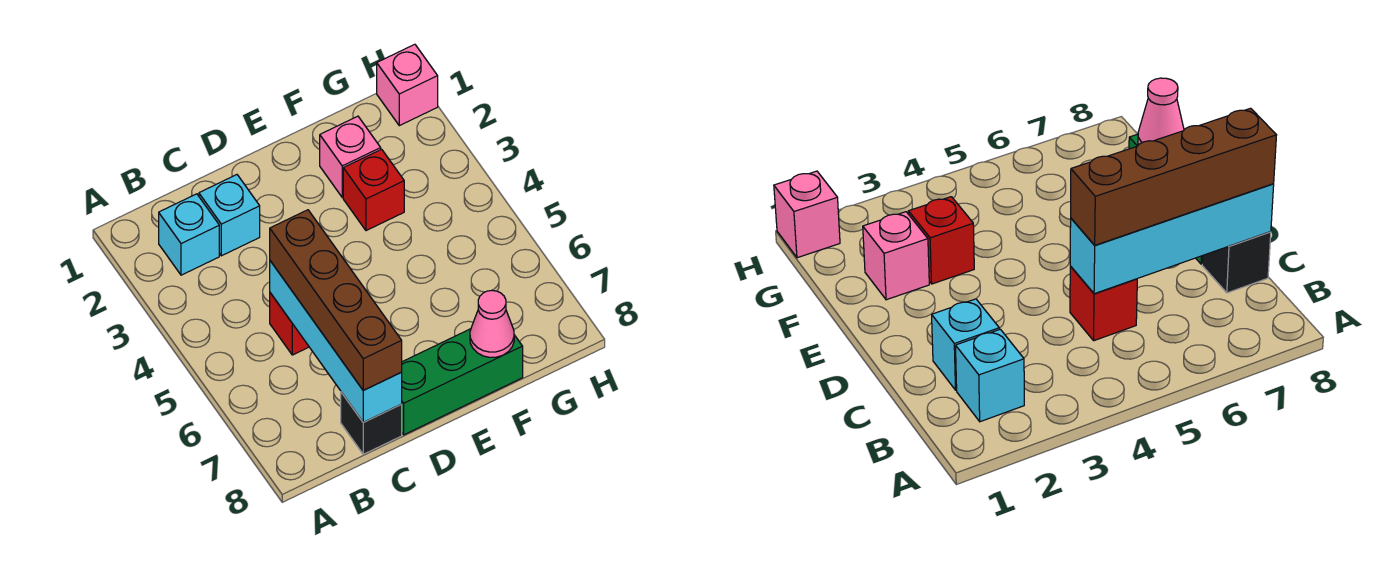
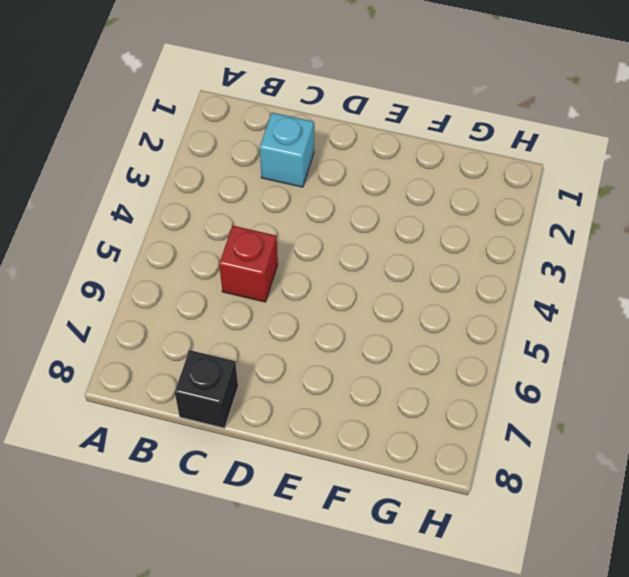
none -> cyan brick B2 level 1
none -> green brick D8:F8 level 1

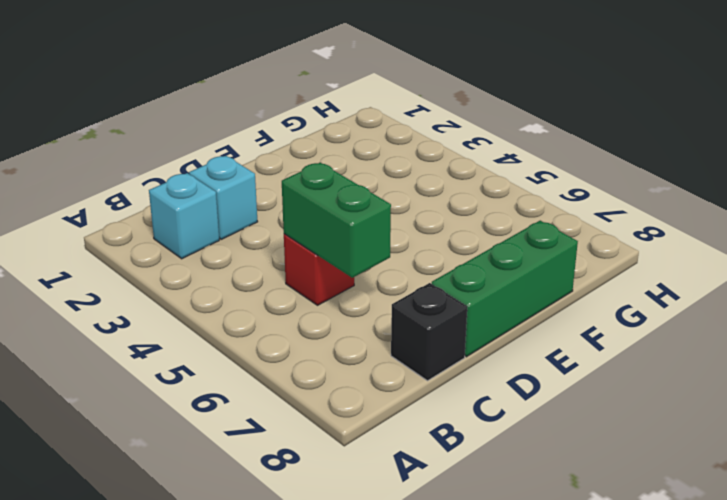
green brick C5:C6 level 2 -> cyan brick C5:C8 level 2
none -> pink brick F2 level 1
none -> red brick F3 level 1

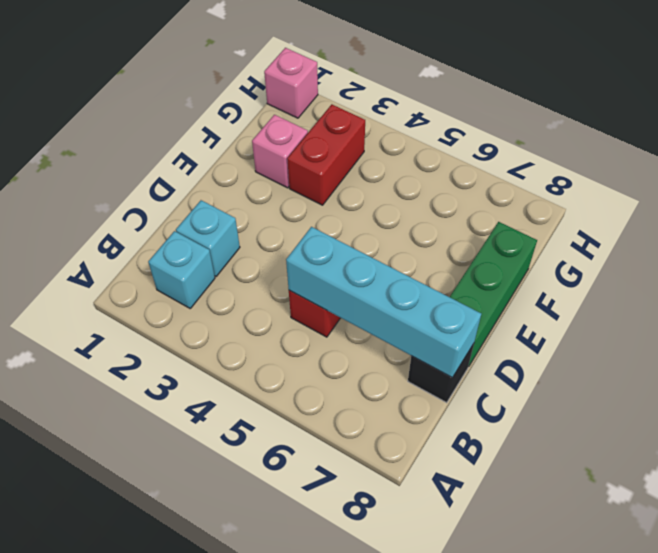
red brick F3:G3 level 1 -> red brick F3 level 1
none -> pink cone F8 level 2
none -> brown brick C5:C8 level 3

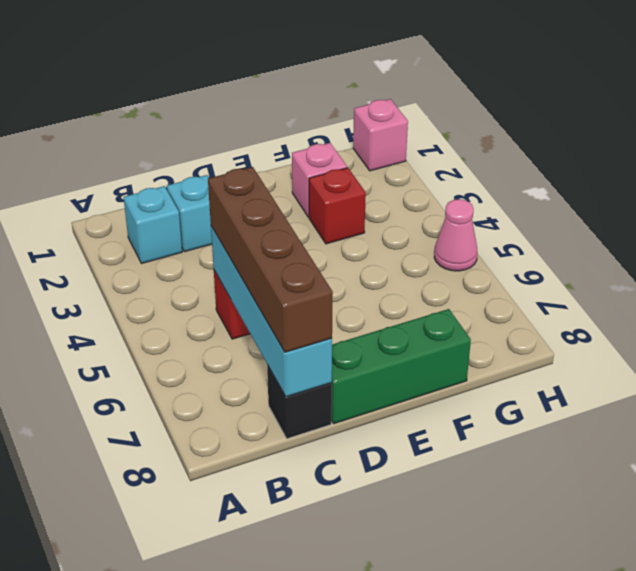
pink cone H5 level 1 -> pink cone F8 level 2

